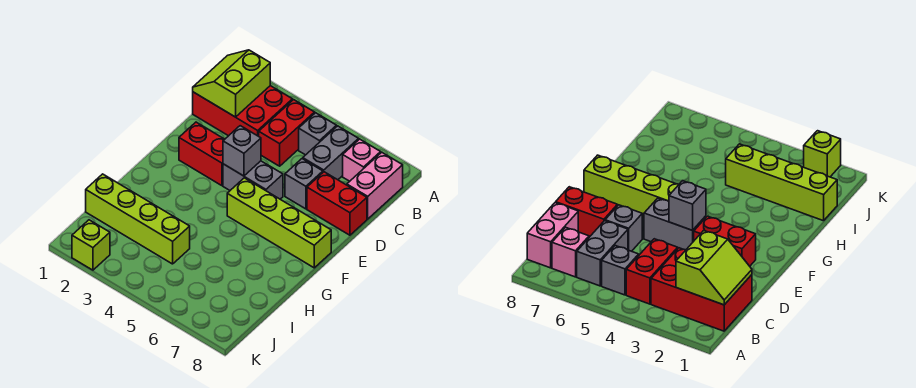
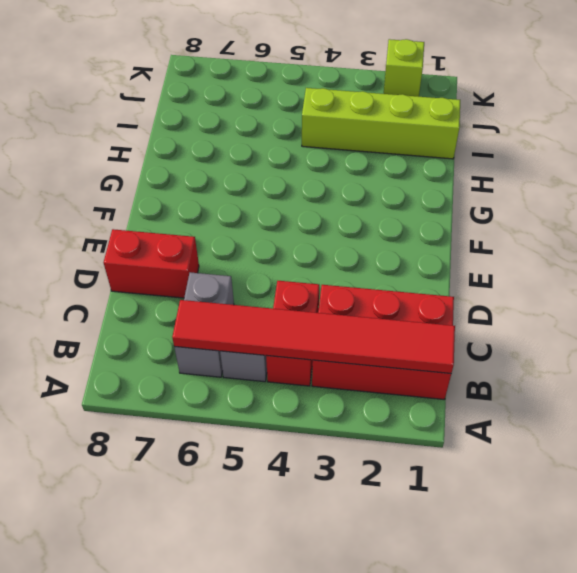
red tile B1:B6 level 2 -> lime slope B1:C2 level 2 top 2
none -> pink brick B7 level 1
none -> pink brick B8:C8 level 1
none -> grey brick D6 level 1

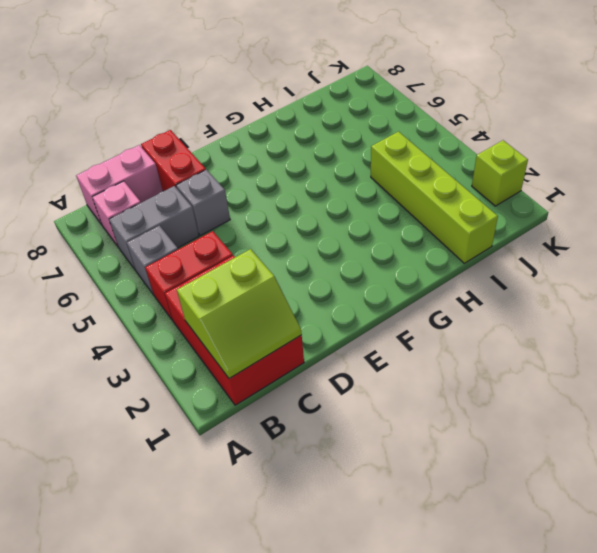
none -> red brick E2:E3 level 1
none -> grey brick E4:E5 level 1
none -> lime brick F5:F8 level 1

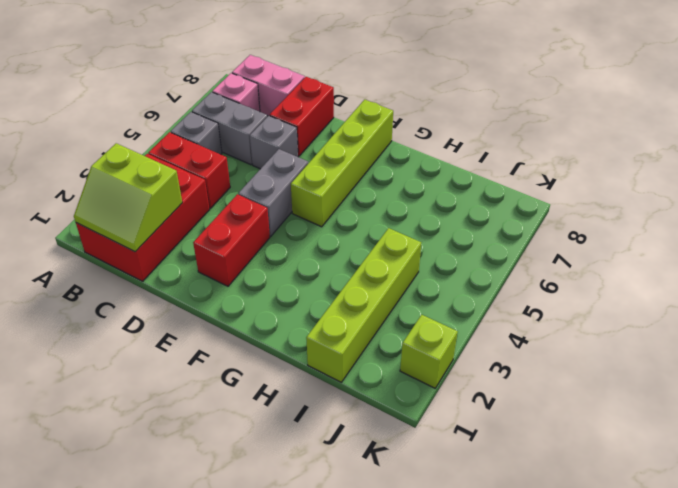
none -> grey brick E4 level 2

